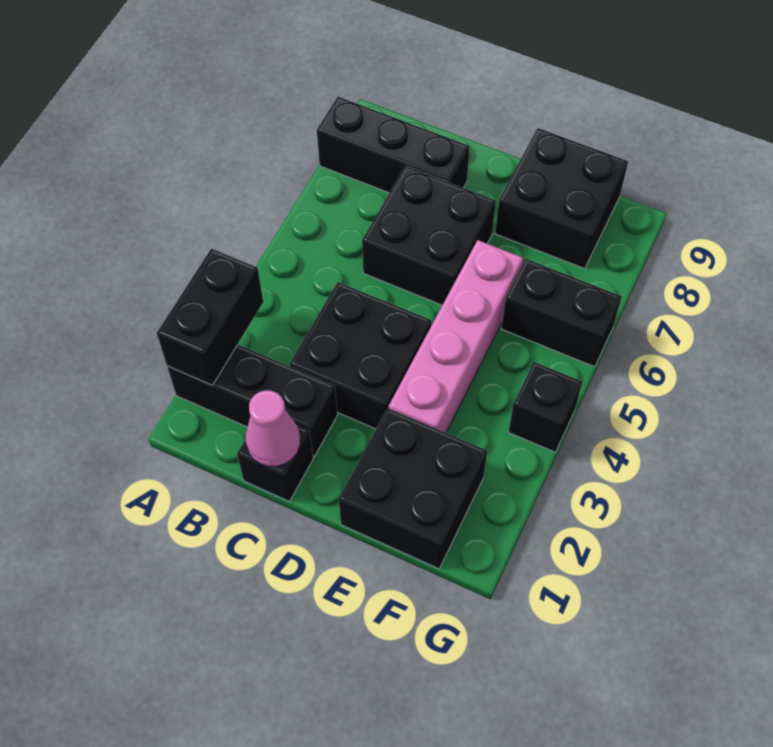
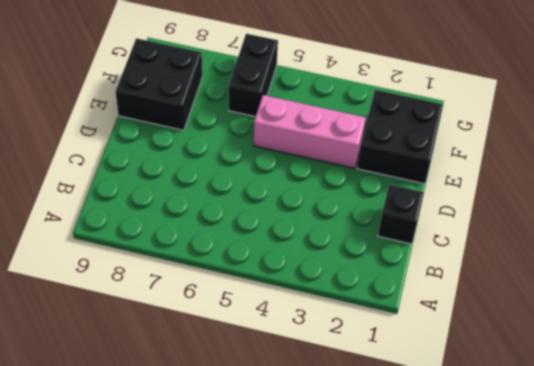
pink brick E3:E5 level 1 -> pink brick E3:E6 level 1
none -> black brick A2:C2 level 1
none -> black brick A8:C8 level 1
none -> black brick C3:D4 level 1

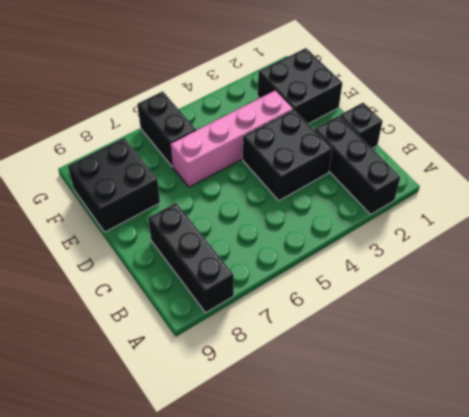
none -> black brick C6:D7 level 1
none -> black brick G4 level 1
none -> black brick A2:A3 level 2

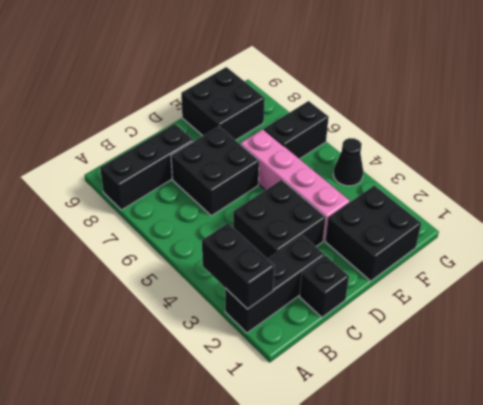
black cone G4 level 1 -> black brick G4 level 1
none -> pink cone C1 level 2

